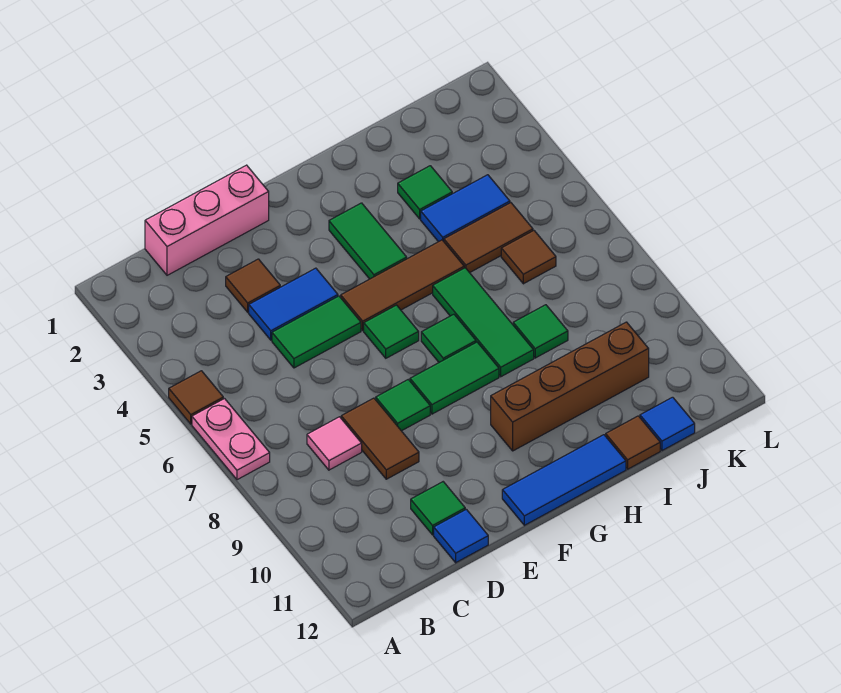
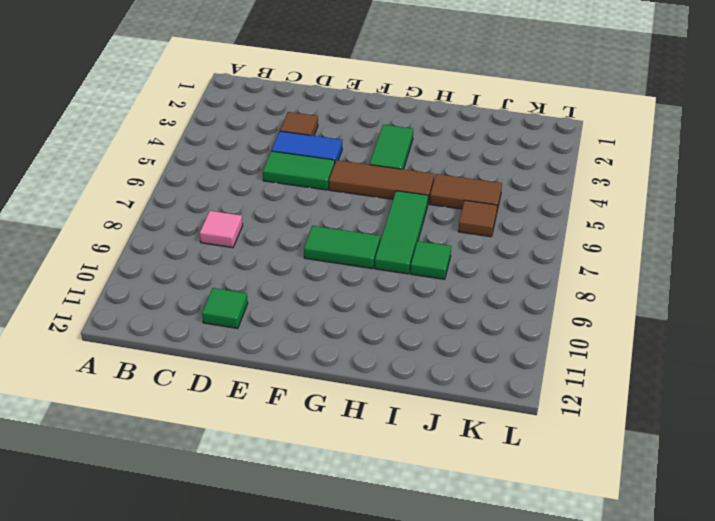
none -> brown tile A5 level 1
none -> pink plate A6:A7 level 1
none -> pink brick C1:E1 level 1

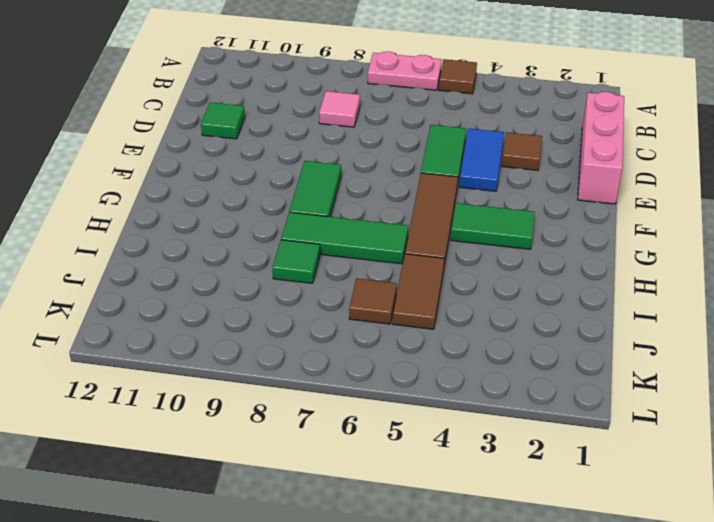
none -> brown tile D8:D9 level 1
none -> blue tile D12 level 1
none -> green tile E8 level 1

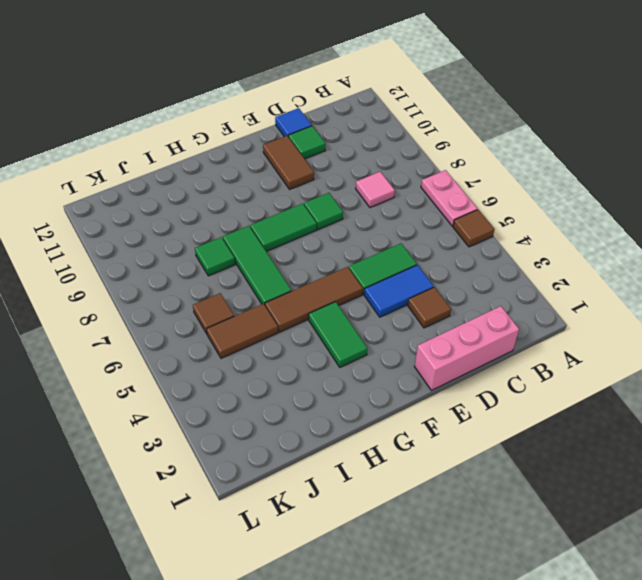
brown tile E10:E11 level 1 -> brown tile D8:D9 level 1
none -> green tile F6 level 1
none -> blue tile F12:H12 level 1
none -> green tile G7 level 1

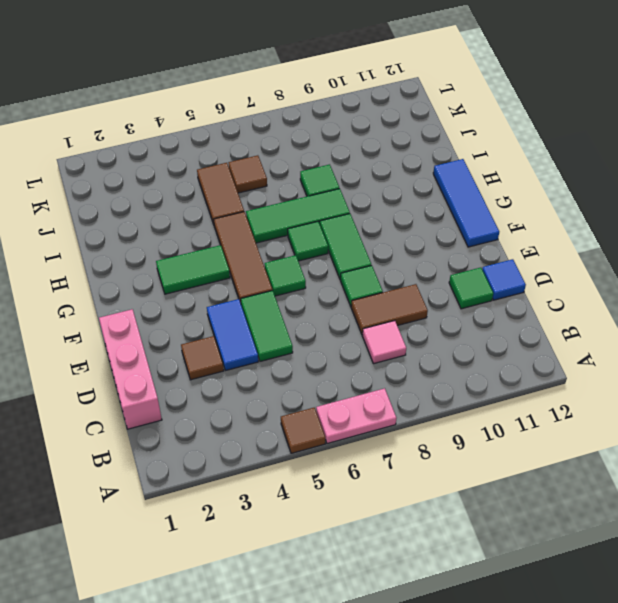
none -> brown brick G10:J10 level 1
none -> green tile I3 level 1
none -> blue tile I4:J4 level 1

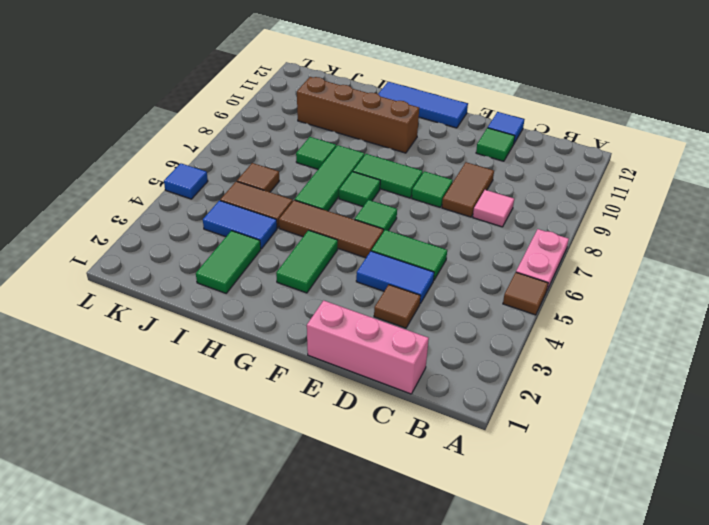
green tile I2:I3 level 1 -> green tile I3 level 1
blue tile L5 level 1 -> blue tile J12 level 1
none -> brown tile I12 level 1

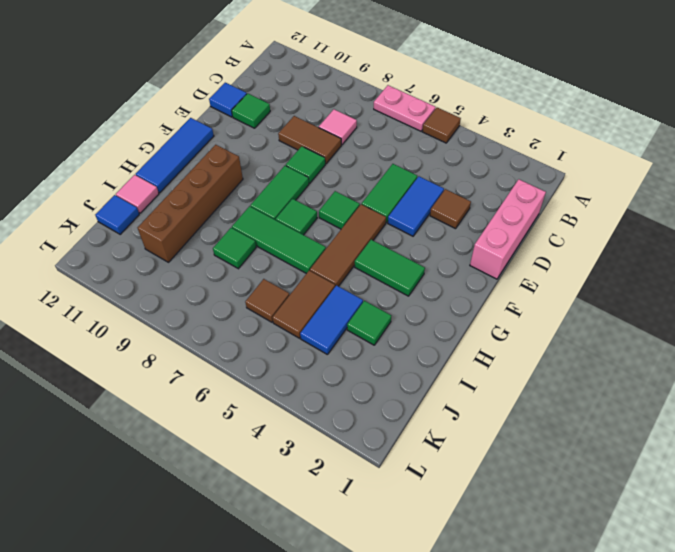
pink tile I12 level 1 -> brown tile I12 level 1

